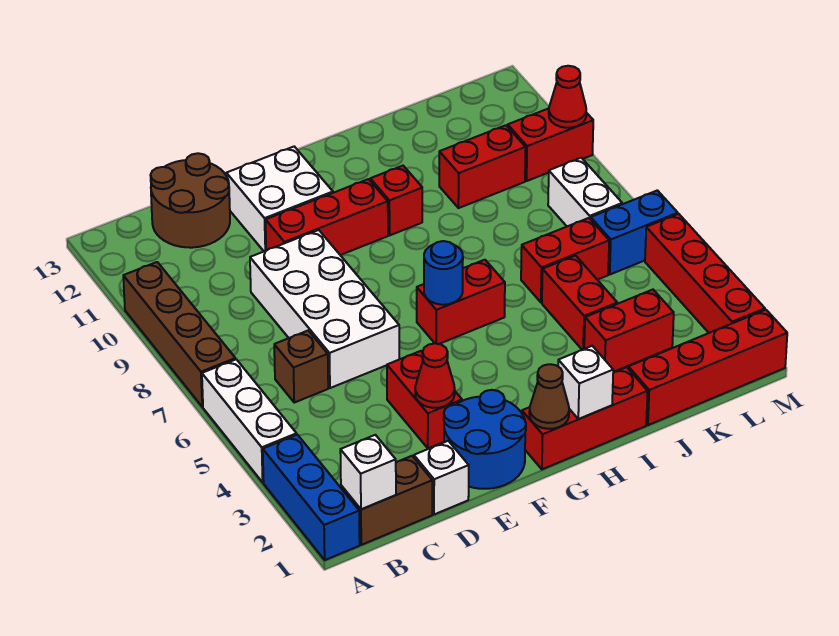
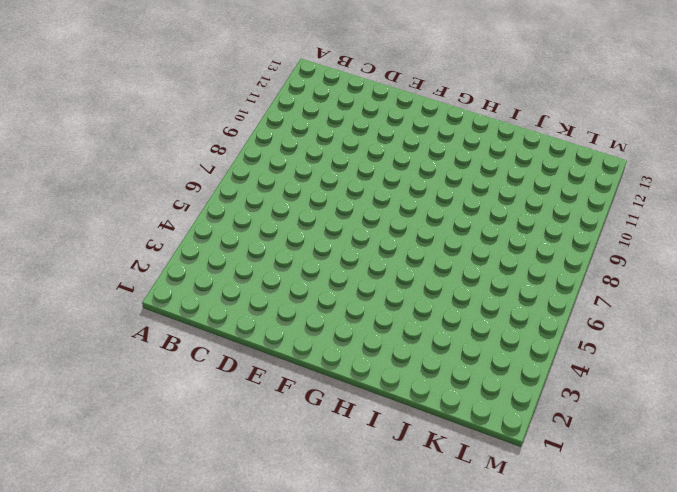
none -> blue brick A1:A3 level 1
none -> white brick A4:A6 level 1
none -> brown brick A7:A10 level 1
none -> brown brick B1:C1 level 1

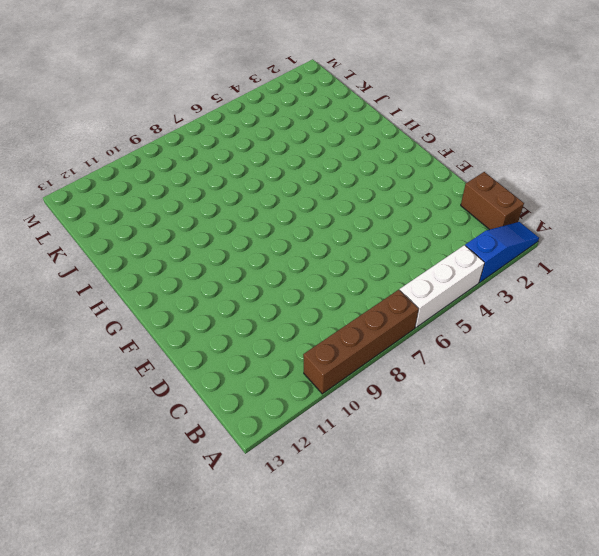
blue slope A1:A3 level 1 top 3 -> blue brick A1:A3 level 1
none -> brown brick C6 level 1
none -> brown round brick C12:D13 level 1
none -> white brick D1 level 1
none -> white brick D6:E9 level 1

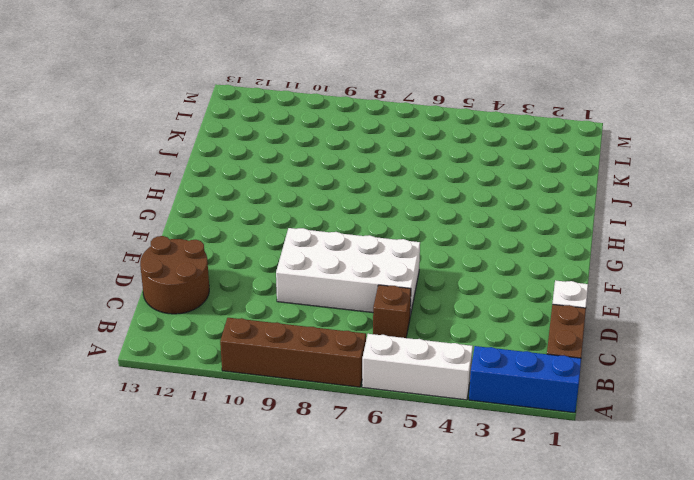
none -> blue round brick E1:F2 level 1
none -> red brick E3:E4 level 1
none -> red brick E10:G10 level 1
none -> white brick E11:F12 level 1

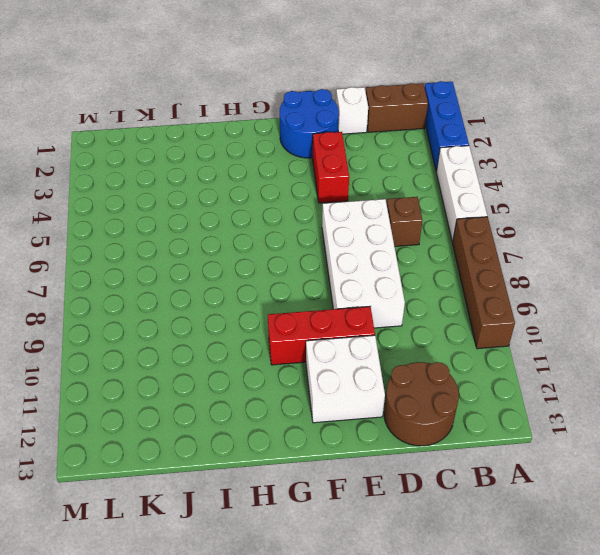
none -> red brick G1:I1 level 1
none -> red brick G6:H6 level 1
none -> red brick H10 level 1
none -> red brick J1:M1 level 1

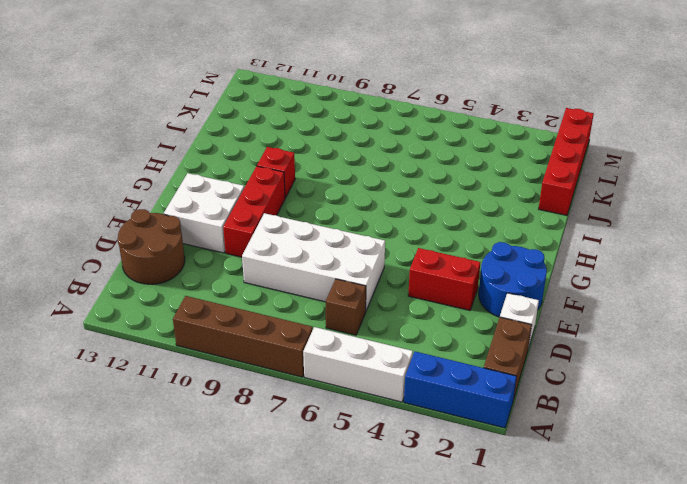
none -> red brick G1:I1 level 1
none -> red brick G6:H6 level 1
none -> red brick J3:K3 level 1
none -> red brick J4:J5 level 1

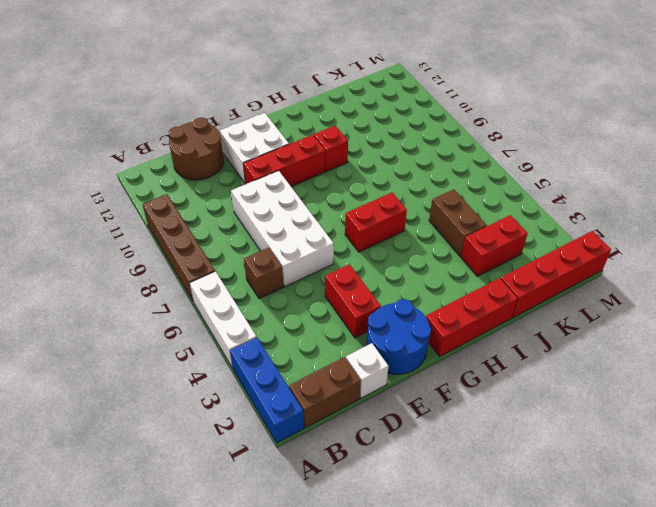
brown brick J4:J5 level 1 -> red brick J4:J5 level 1
none -> red brick J6:K6 level 1
none -> red brick J10:K10 level 1
none -> blue brick L6:M6 level 1
none -> white brick L7:L8 level 1

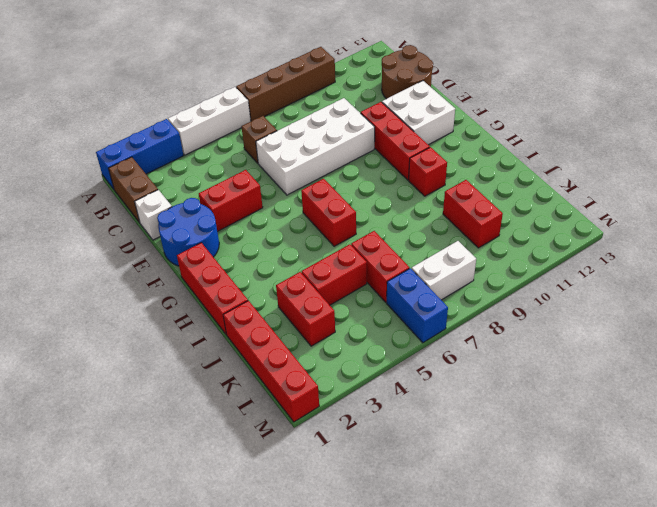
none -> red brick L10:M10 level 1
none -> red brick M2:M5 level 1
none -> white brick B1 level 2
none -> red cone E3 level 2

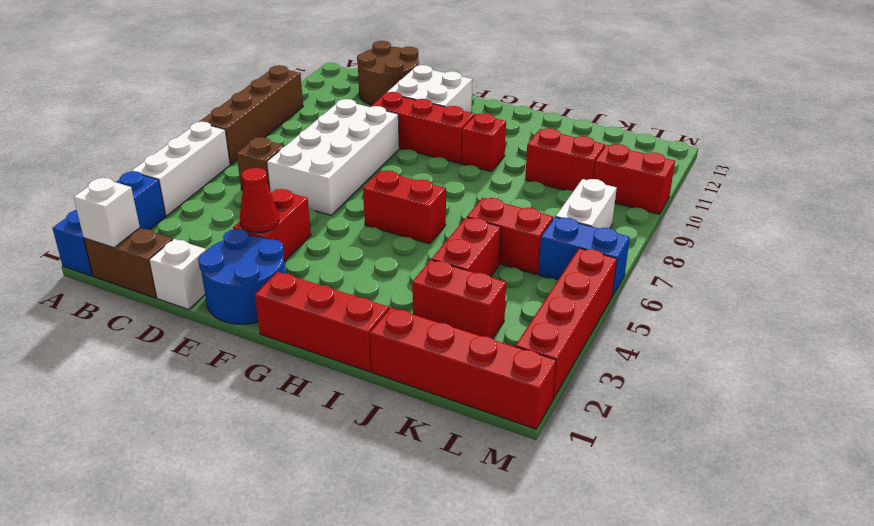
none -> brown cone G1 level 2
none -> blue round brick G6 level 2
none -> white brick H1 level 2
none -> red cone M10 level 2

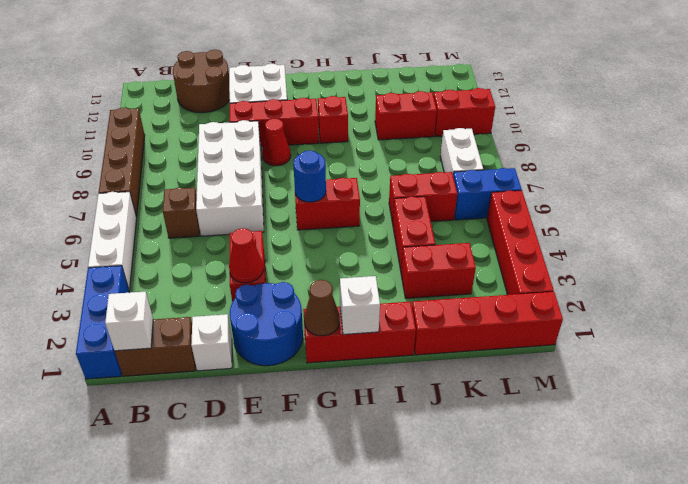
red cone F9 level 1 -> red cone M10 level 2

